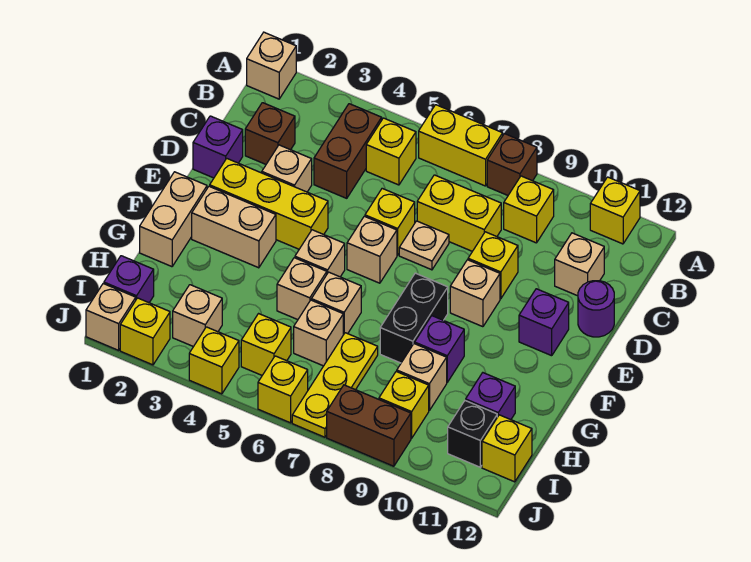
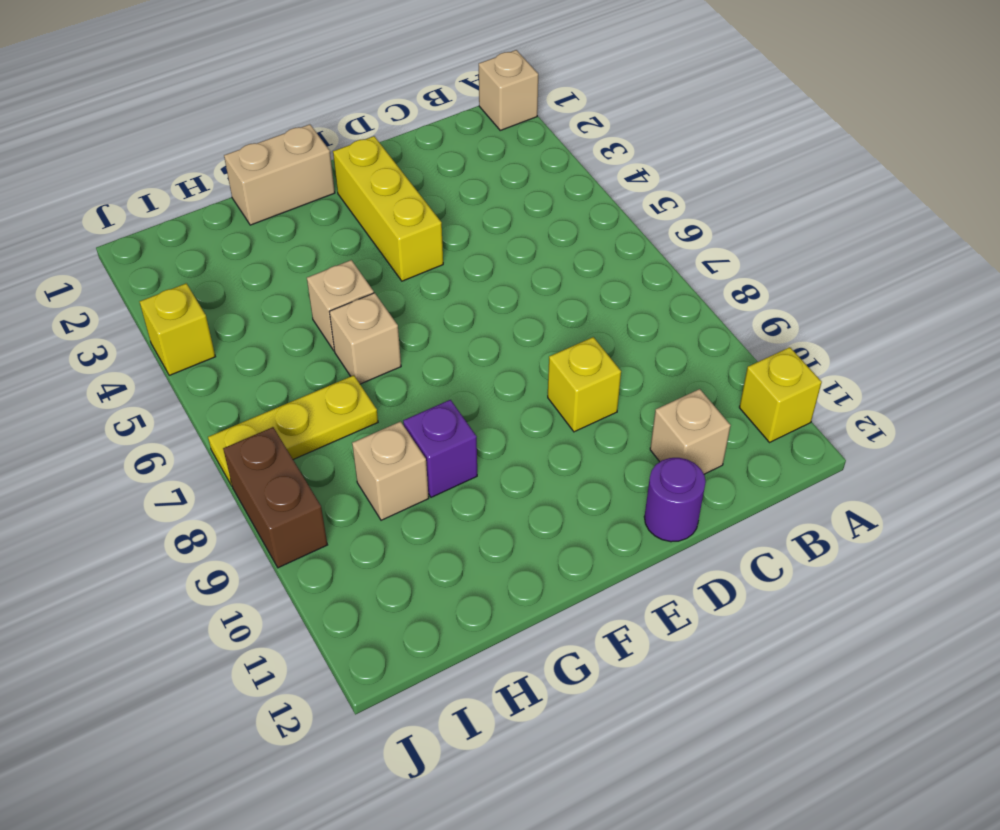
none -> yellow brick A6:A7 level 1
none -> brown brick A8 level 1
none -> brown brick B4:C4 level 1
none -> yellow brick B5 level 1

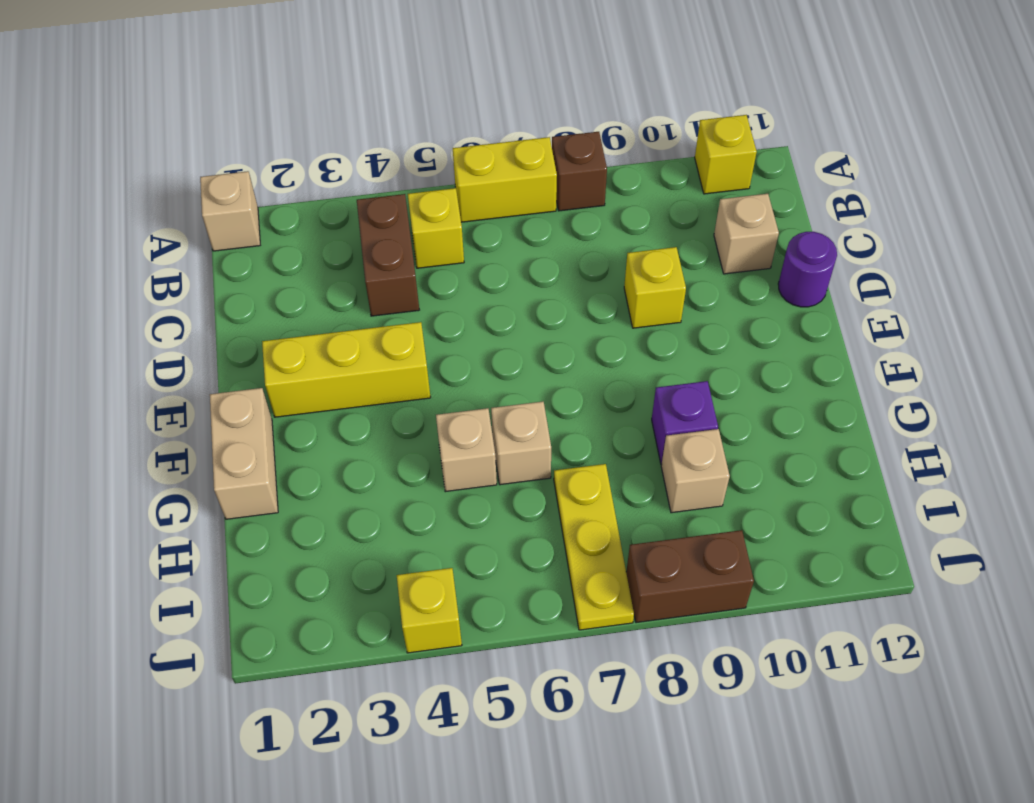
none -> yellow brick B9 level 1
none -> brown brick C2 level 1
none -> yellow brick C7:C8 level 1
none -> purple brick D1 level 1

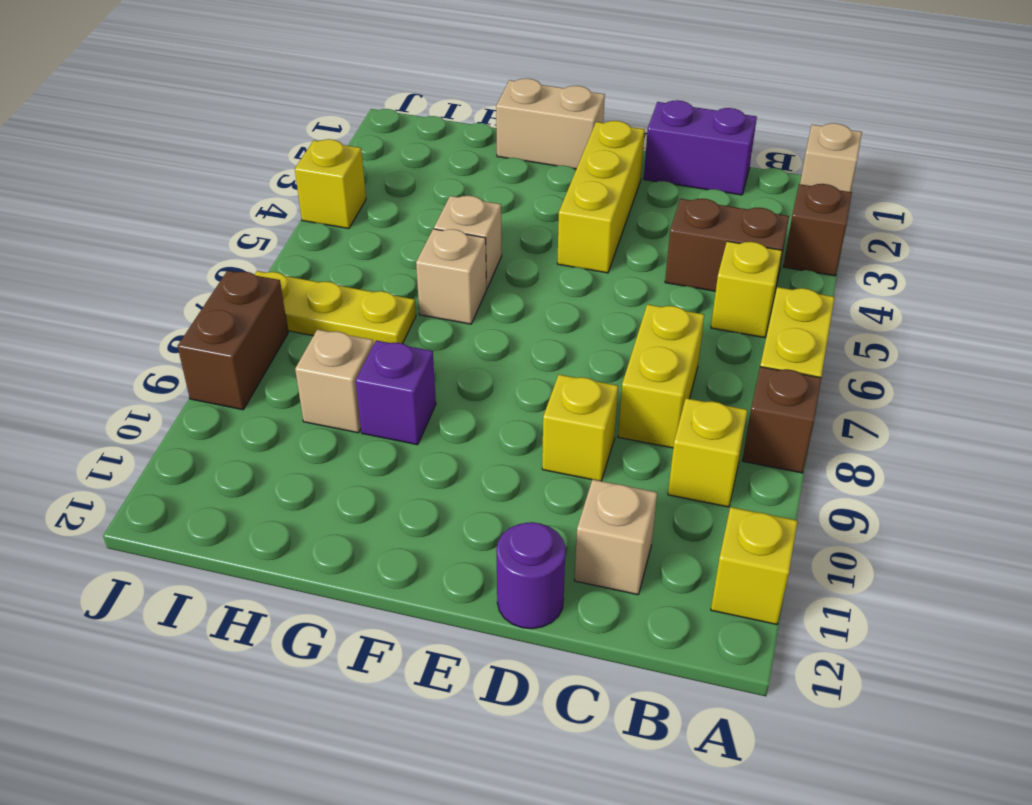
brown brick A3 level 1 -> brown brick C2 level 1
purple brick C1:D1 level 1 -> purple brick D1 level 1
none -> tan brick D3 level 1
none -> yellow brick D6 level 1
none -> tan plate D7 level 1
none -> tan brick E6 level 1

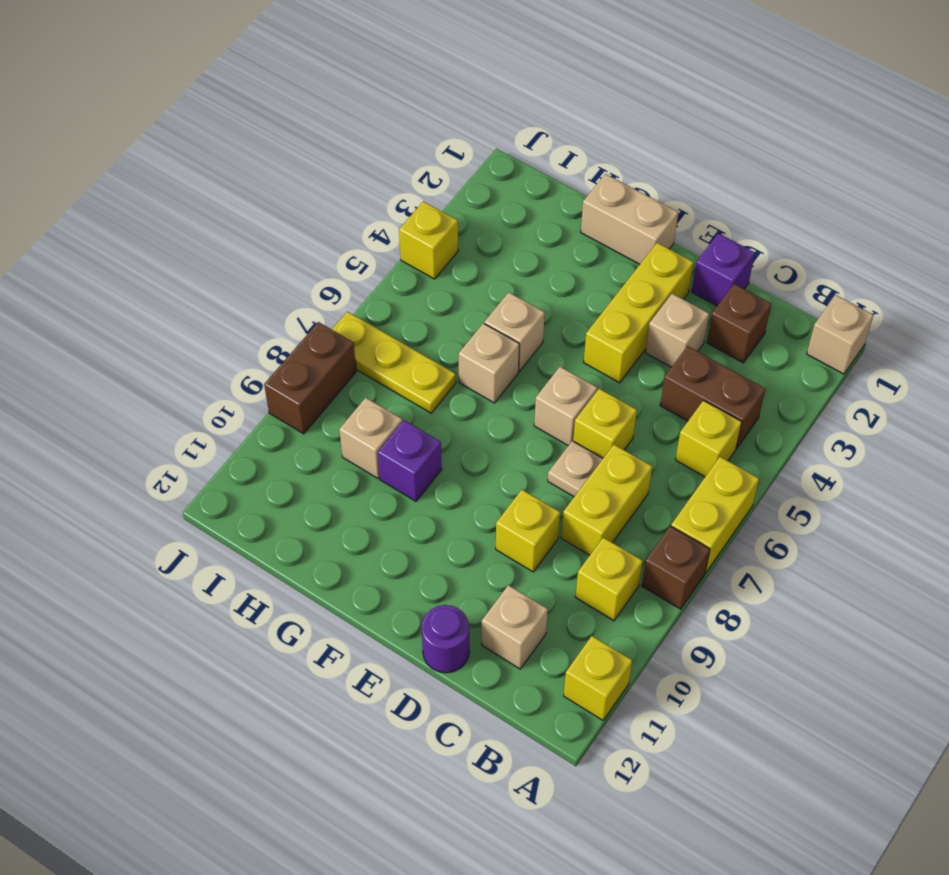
none -> tan brick E9 level 1
none -> purple brick E11 level 1
none -> tan brick F2:F3 level 1
none -> tan brick F5 level 1

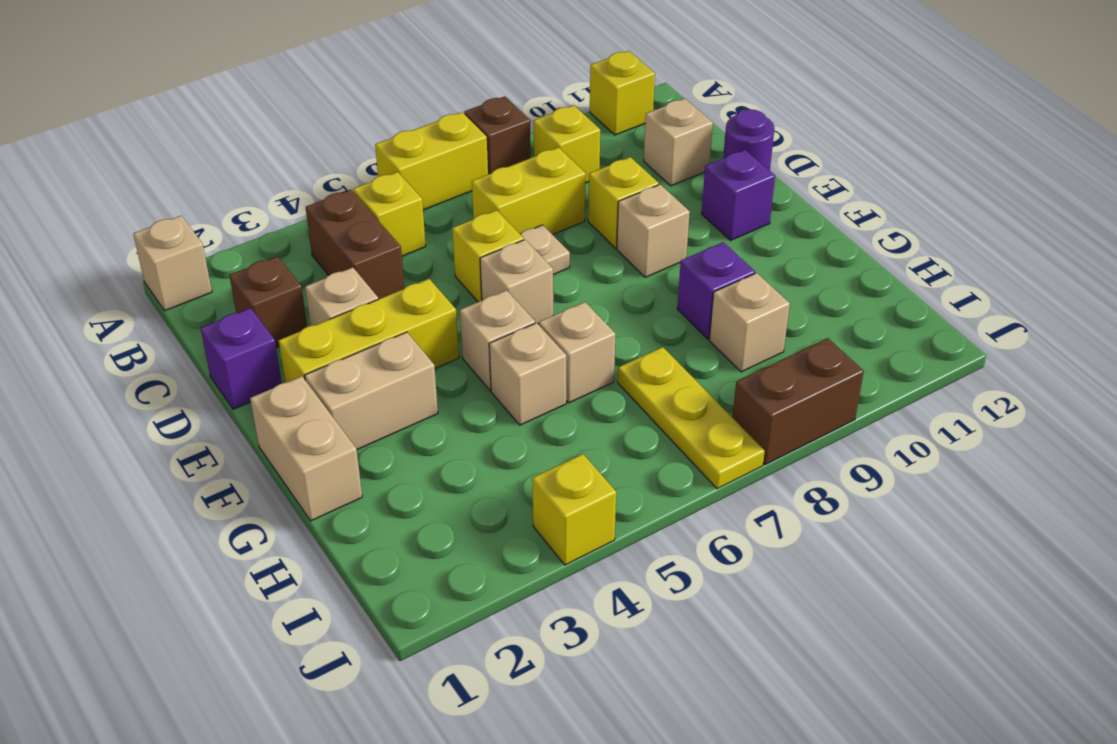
none -> black brick F8:G8 level 1
none -> tan brick H6 level 1
none -> purple brick H11 level 1
none -> purple brick I1 level 1

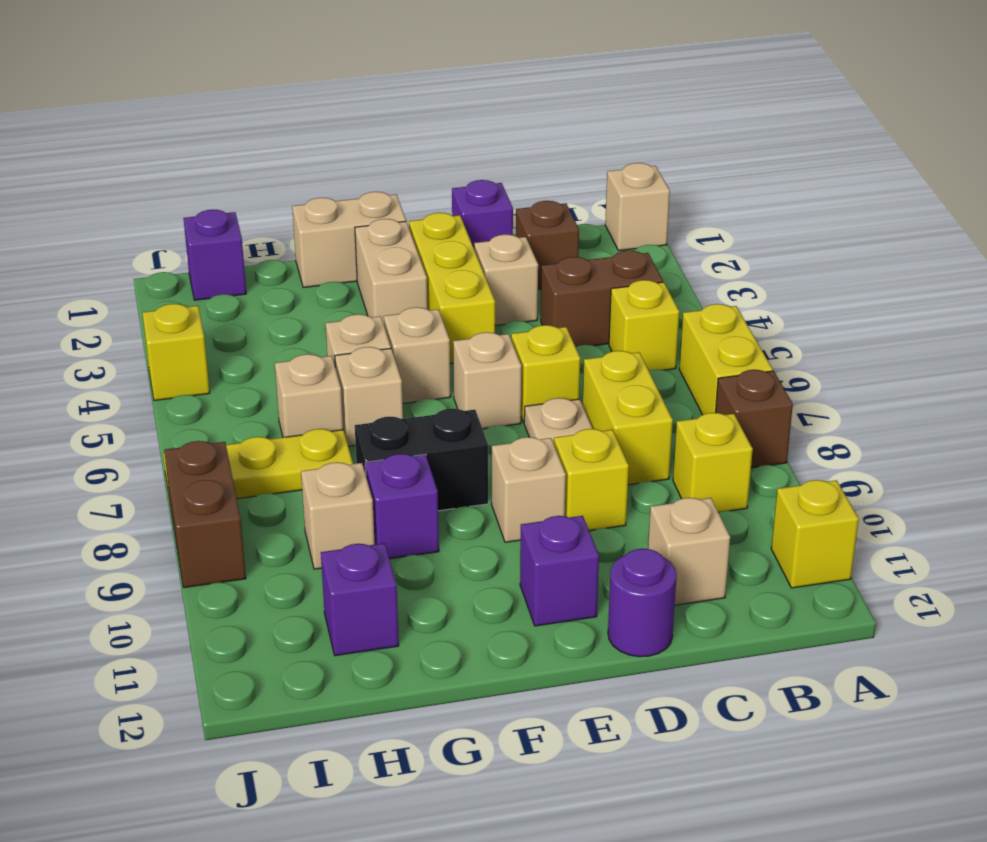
none -> tan brick I3 level 1
none -> yellow brick I5 level 1
none -> yellow brick I9 level 1
none -> black brick I11 level 1

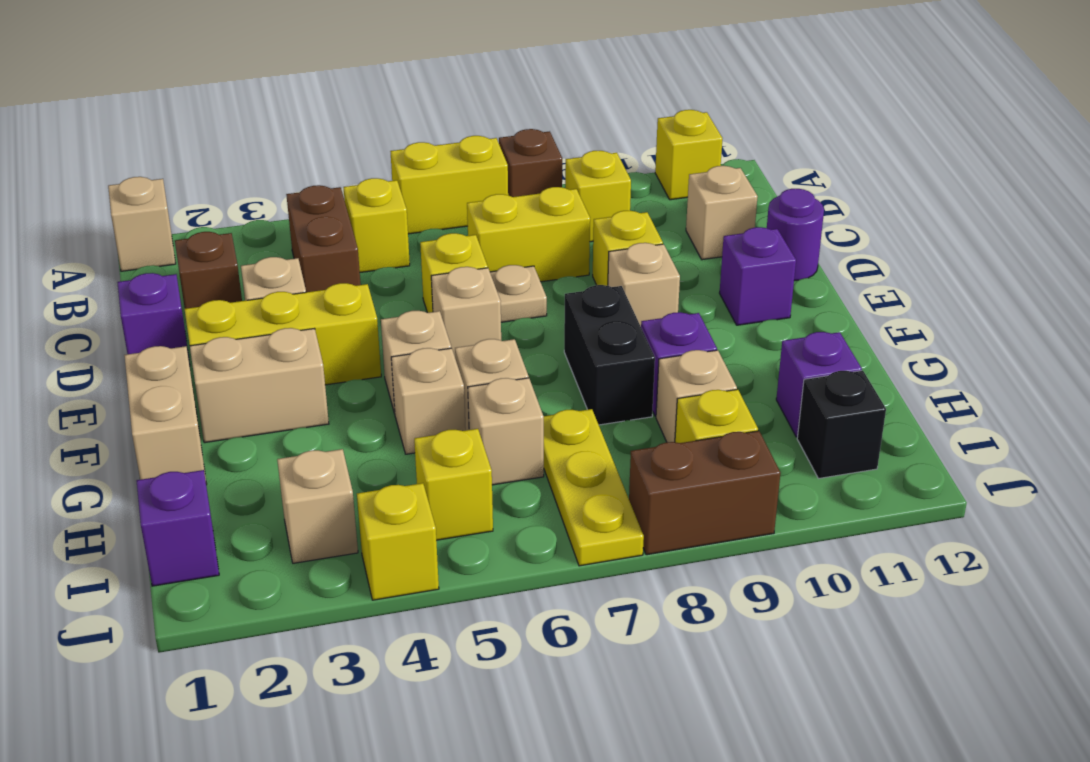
none -> yellow brick I12 level 1
none -> tan brick J1 level 1
none -> yellow brick J2 level 1
none -> yellow brick J6 level 1

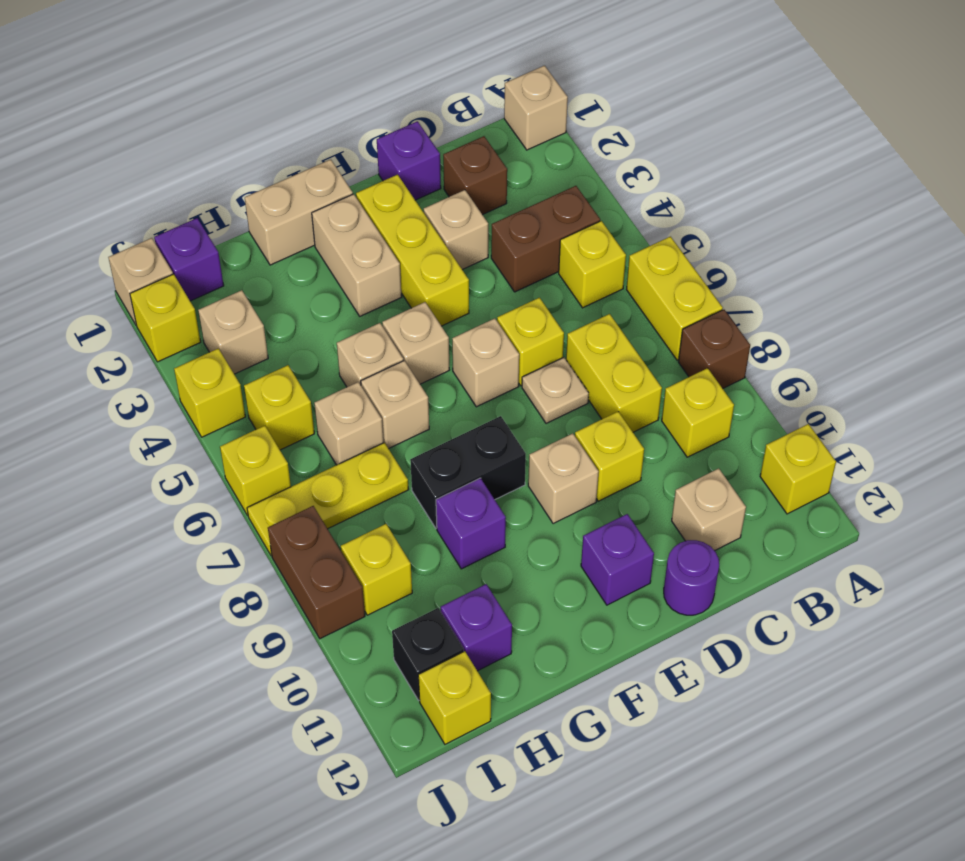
none -> tan brick H9 level 1

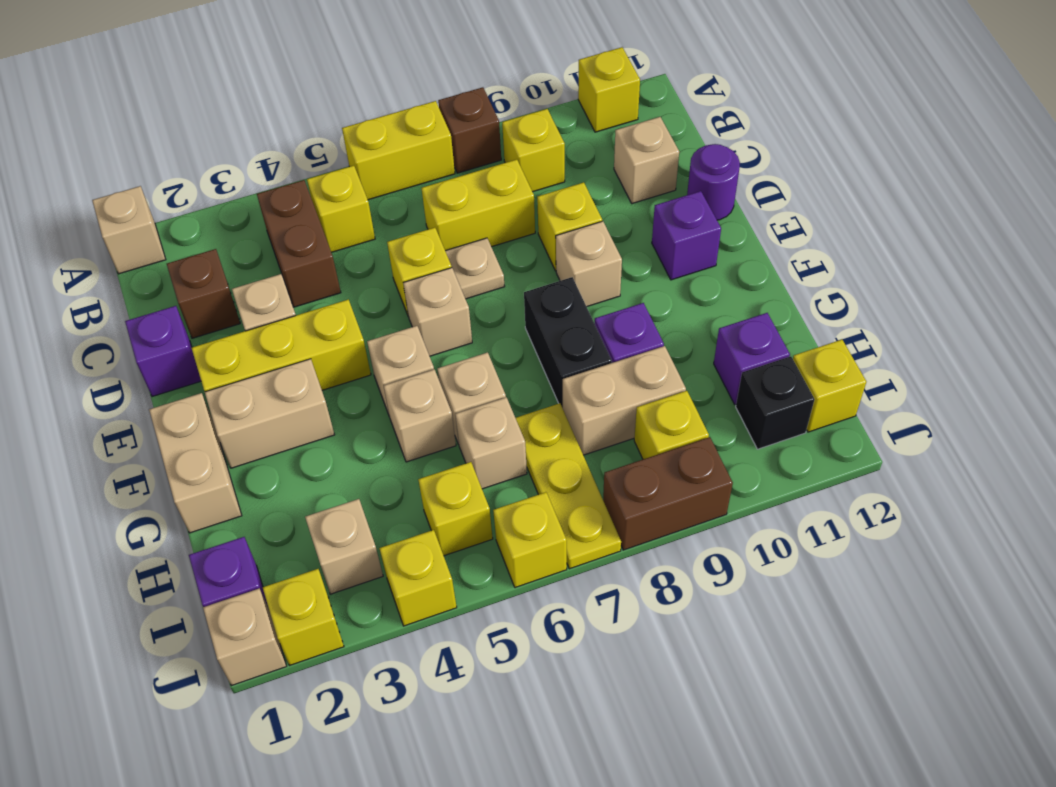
tan brick H8:H9 level 1 -> tan brick H9 level 1

